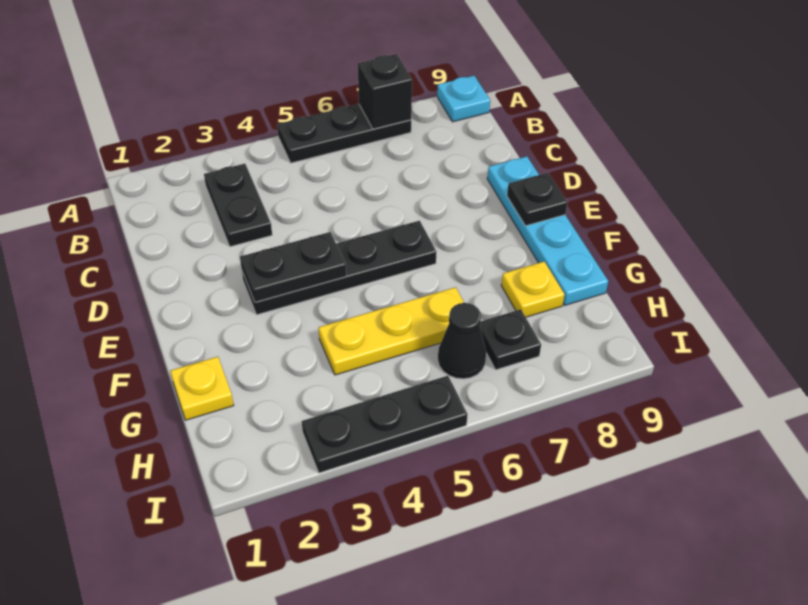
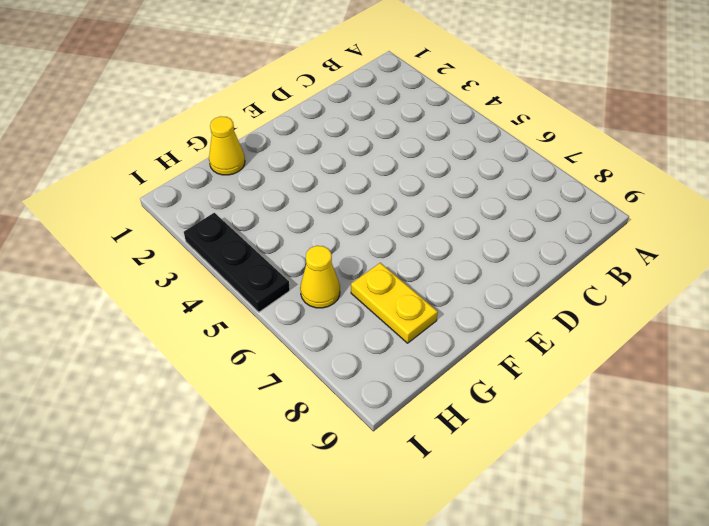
yellow cone G1 level 1 -> yellow plate G1 level 1
yellow plate G7:G8 level 1 -> yellow plate G8 level 1
yellow cone H6 level 1 -> black cone H6 level 1
none -> black plate A5:A7 level 1
none -> cyan plate A9 level 1
none -> black plate B3:C3 level 1

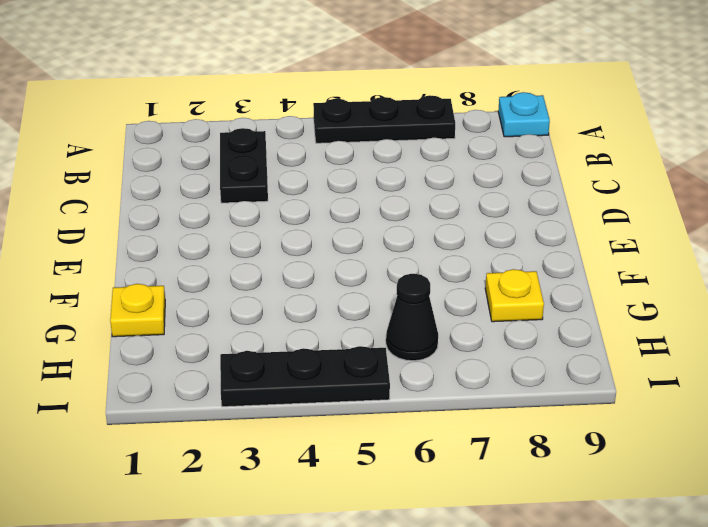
none -> cyan plate D9:G9 level 1
none -> black plate E3:E6 level 1
none -> yellow plate G4:G6 level 1

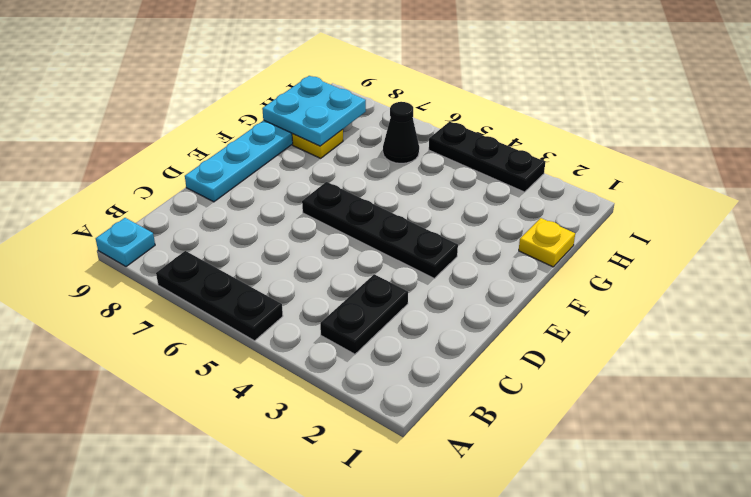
cyan plate G8:H9 level 2 -> none
none -> yellow plate G4:G6 level 1
none -> black plate H7 level 1
none -> black brick A7 level 2

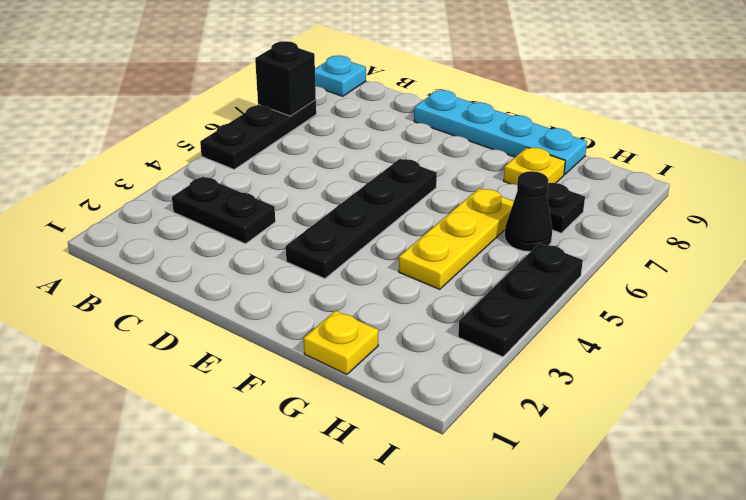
none -> black plate E3:E4 level 2
none -> black plate E9 level 2

